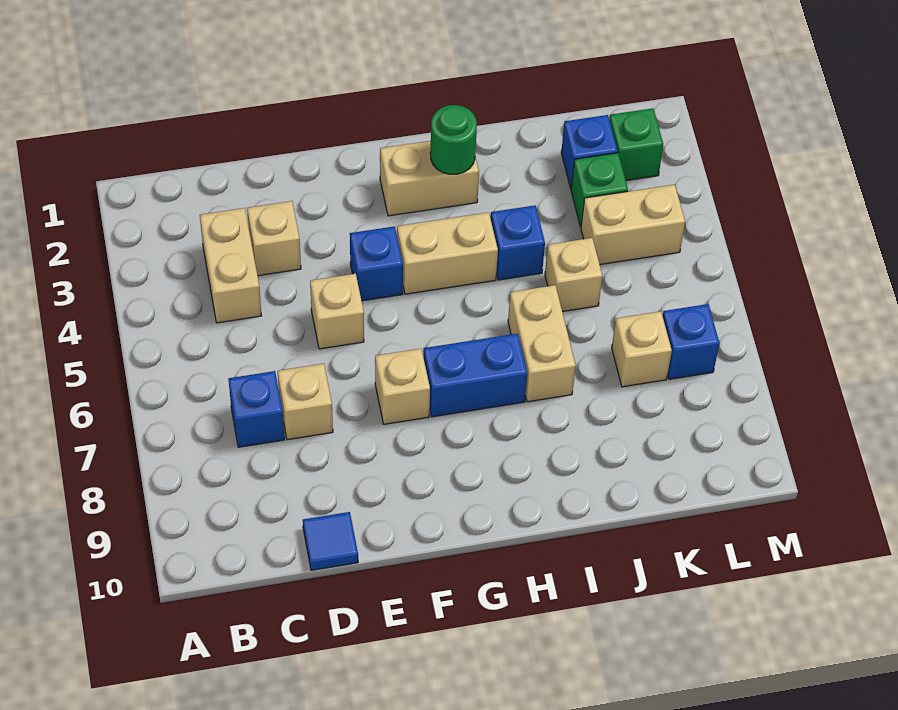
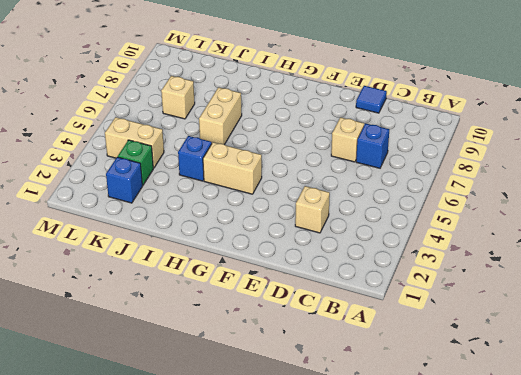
none -> tan brick C3:C4 level 1
none -> tan brick E5 level 1
none -> blue brick F4 level 1

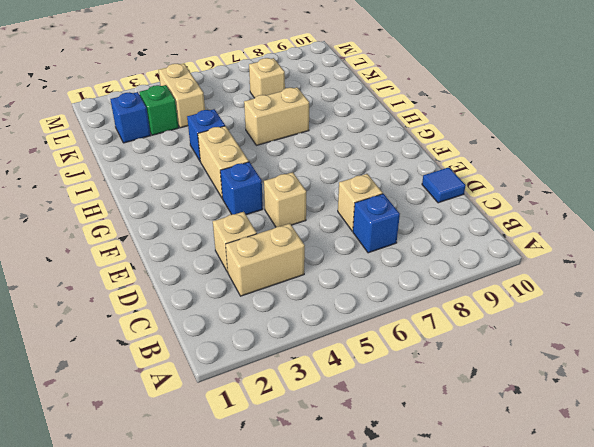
none -> tan brick F7 level 1
none -> tan brick G2:H2 level 1
none -> blue brick G7:H7 level 1

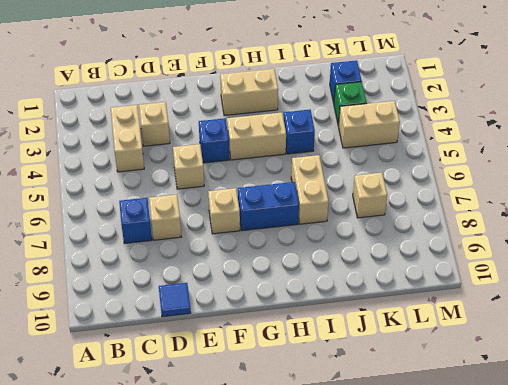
none -> tan brick J5 level 1
none -> green brick L2 level 1
none -> blue brick L7 level 1

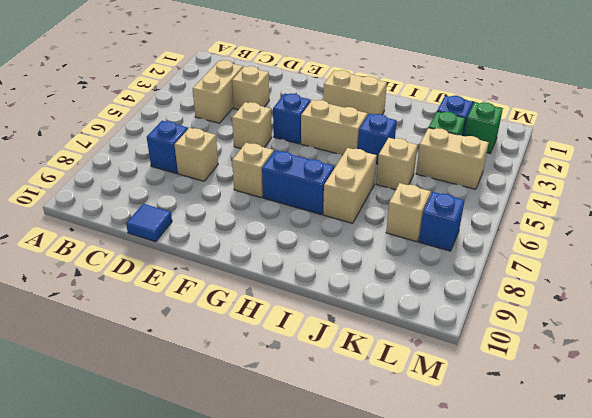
none -> green round brick H2 level 2

